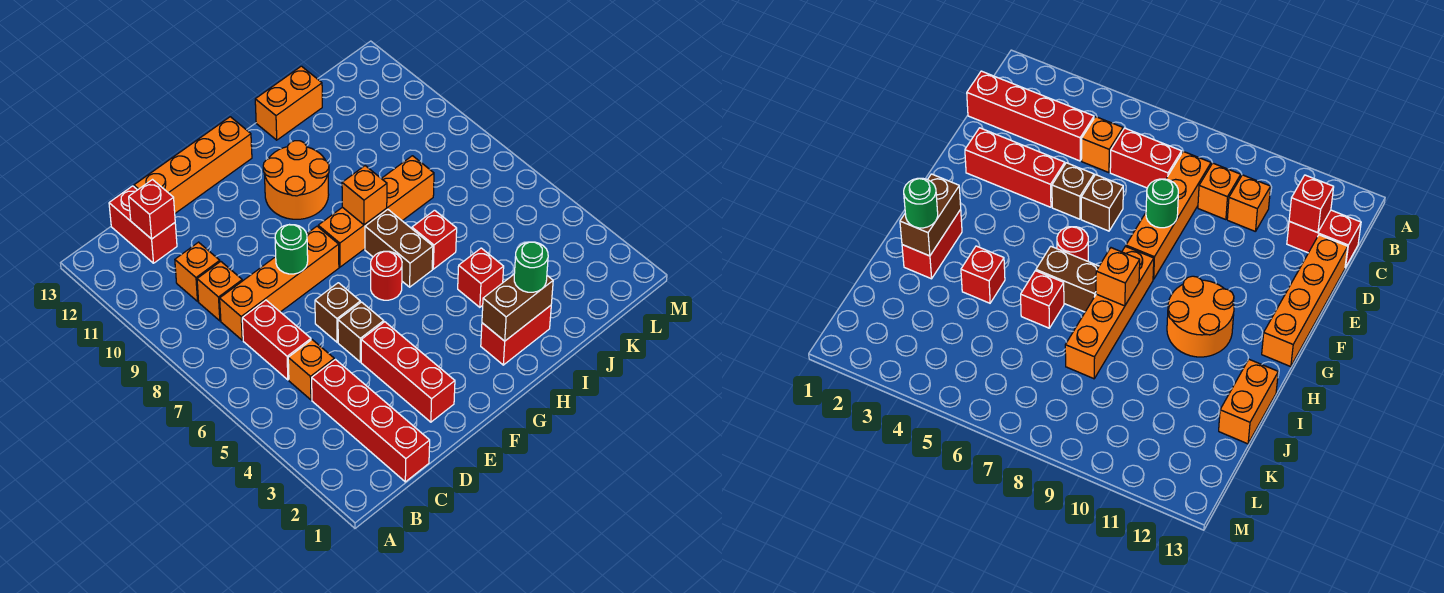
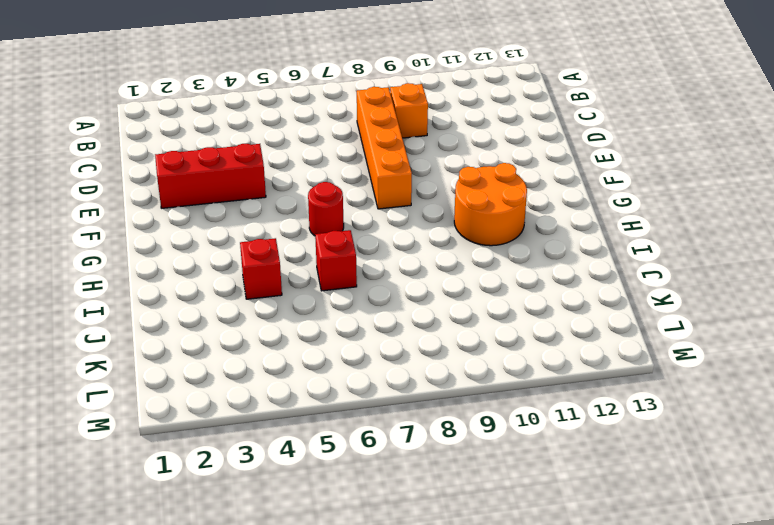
none -> red brick C1:C4 level 1
none -> orange brick C5 level 1
none -> red brick C6:C7 level 1

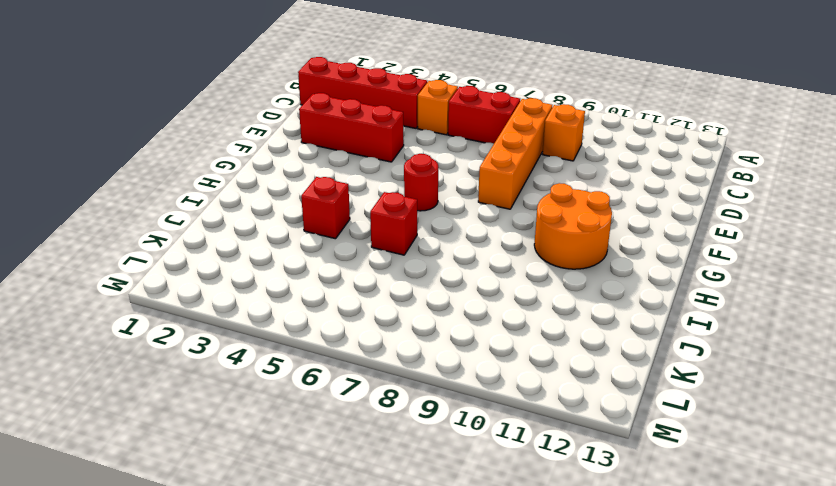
none -> orange brick C10 level 1
none -> red brick C12:C13 level 1
none -> orange brick D13:G13 level 1

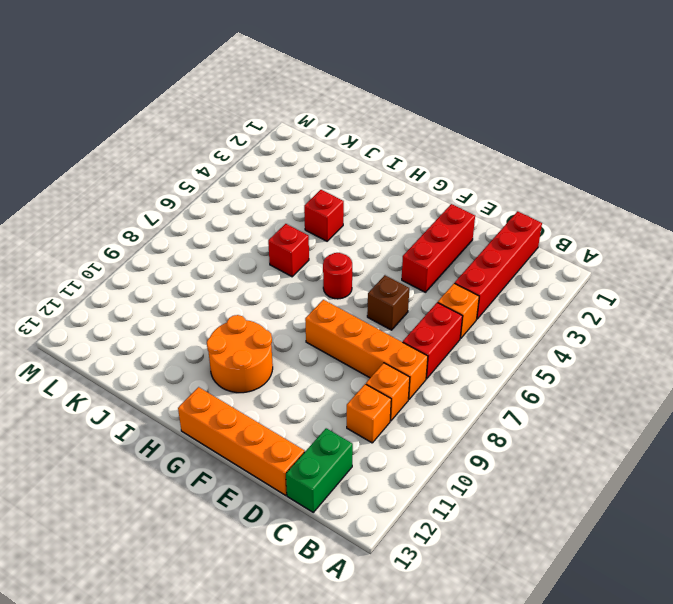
green brick C12:C13 level 1 -> red brick C12:C13 level 1
none -> brown brick E5 level 1
none -> orange brick G8:J8 level 1
none -> red brick H2:I2 level 1

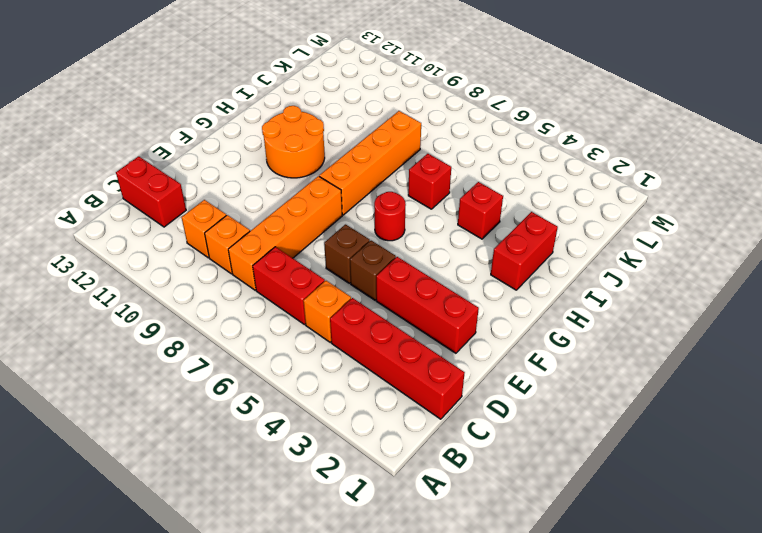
none -> orange brick D13:G13 level 1
none -> brown brick H6:H7 level 1
none -> orange brick I13:J13 level 1

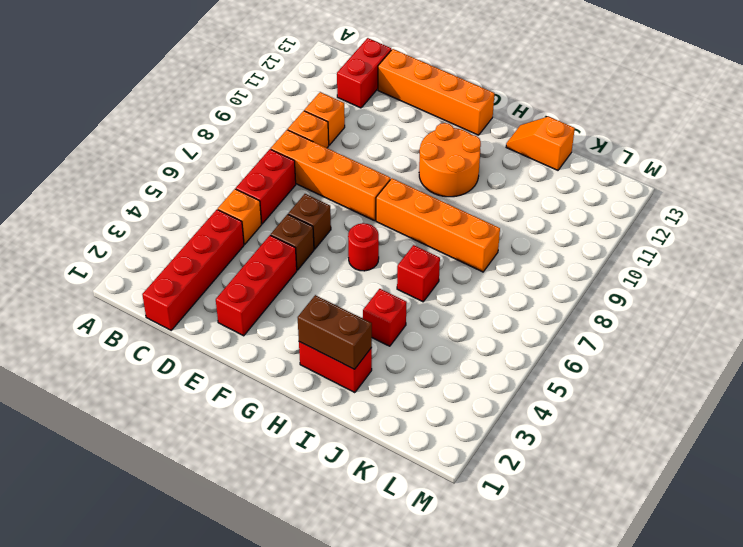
orange slope I13:J13 level 1 top J -> orange brick I13:J13 level 1
none -> brown brick H6:H7 level 1
none -> red brick C12 level 2
none -> green round brick E8 level 2

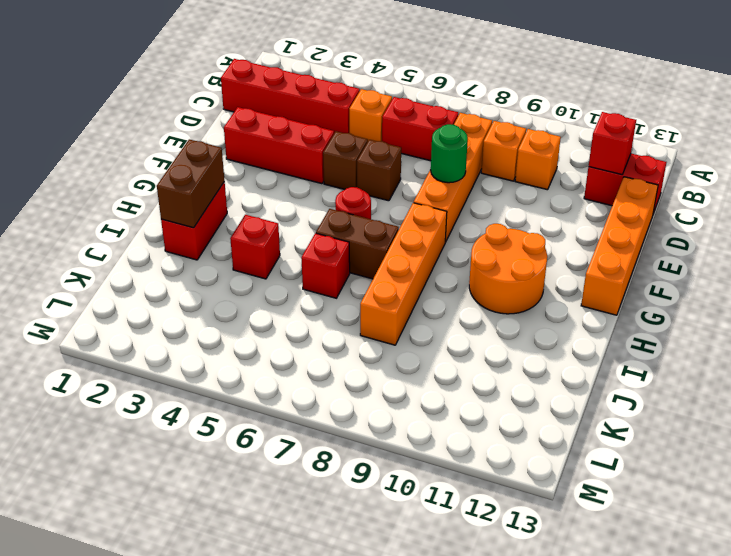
none -> orange brick I13:J13 level 1
none -> orange brick H8 level 2
none -> green round brick I2 level 3

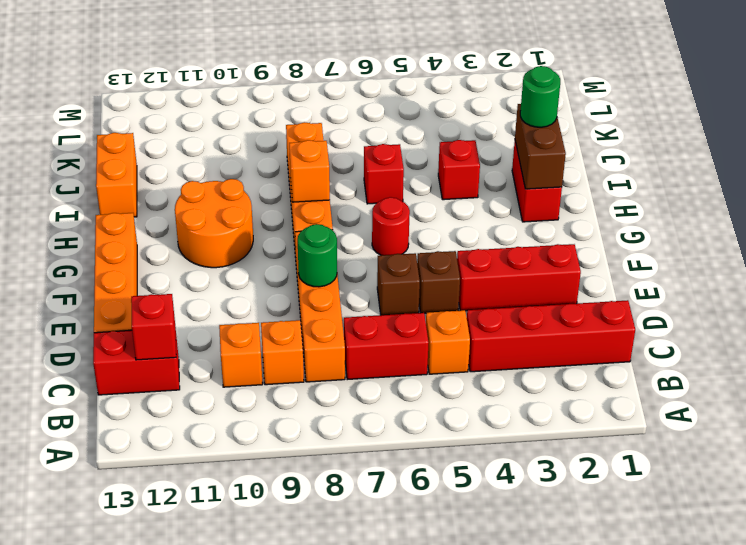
none -> brown brick H6:H7 level 1

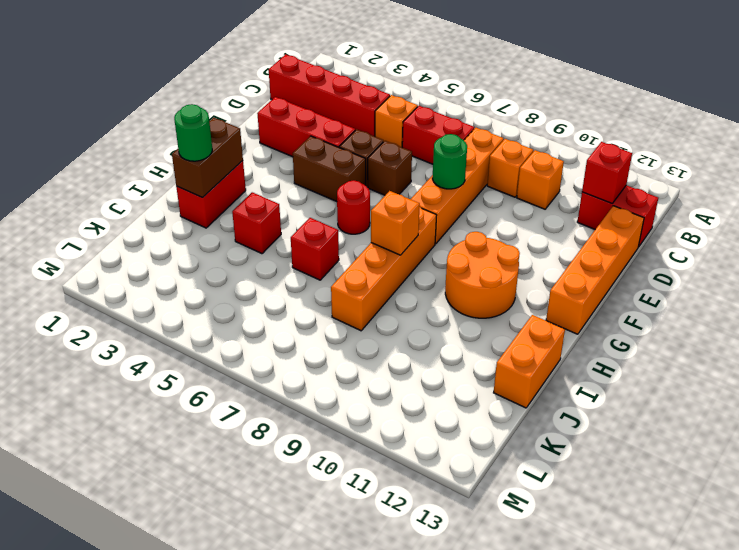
brown brick F4:F5 level 1 -> brown brick H6:H7 level 1

